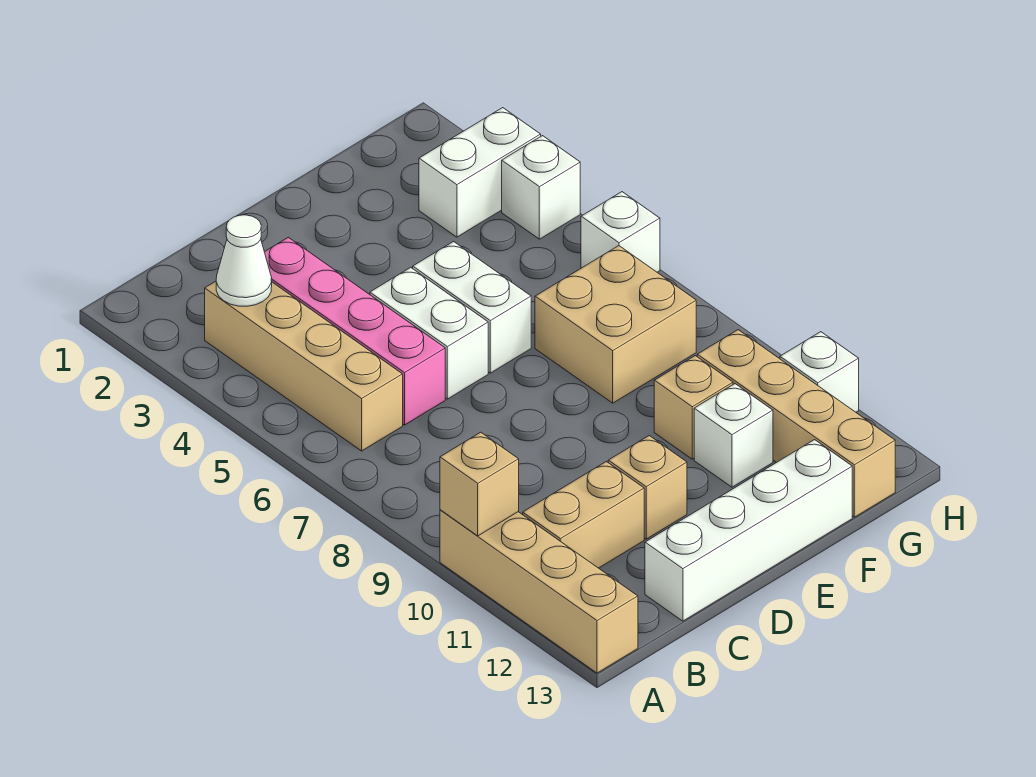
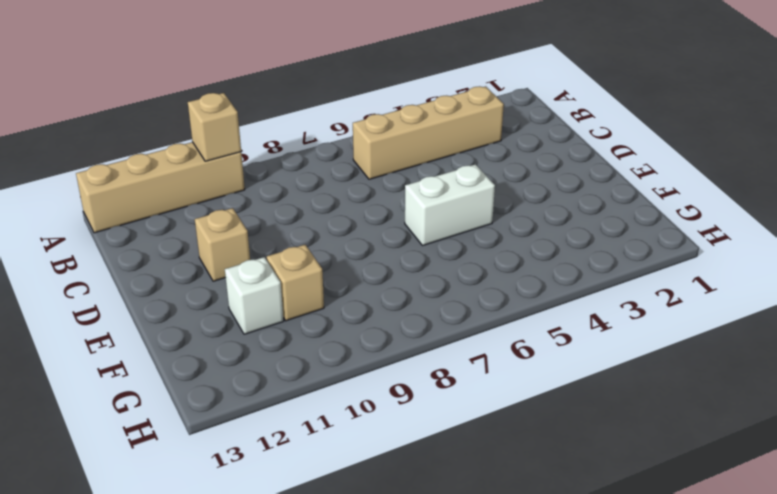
none -> tan brick B11:C11 level 1
none -> pink brick C3:C6 level 1
none -> white brick C13:F13 level 1

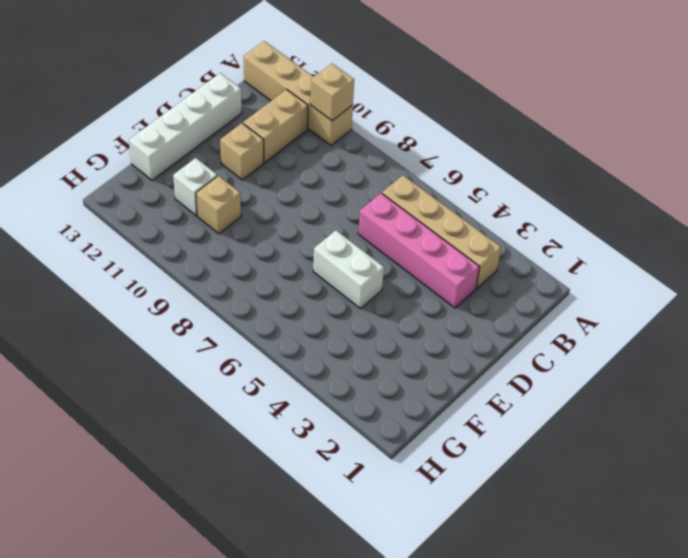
none -> white brick D5:D6 level 1
none -> tan brick F7:G8 level 1
none -> white brick G3:H3 level 1

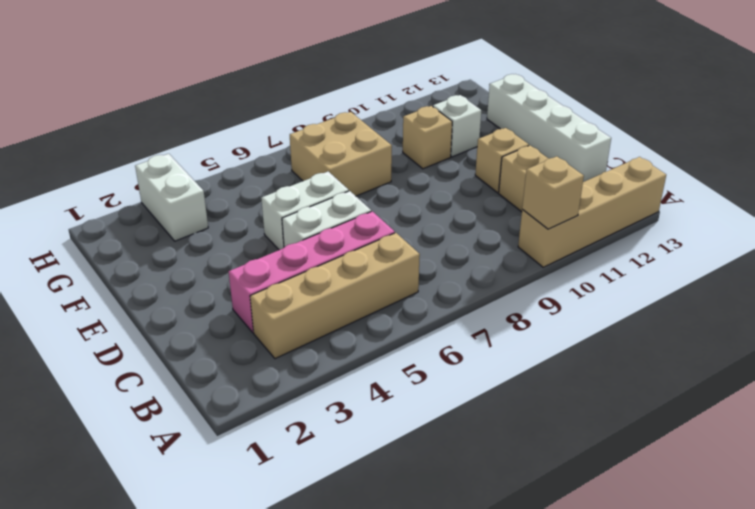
none -> tan brick G10:G13 level 1
none -> white brick H4 level 1
none -> white brick H6 level 1

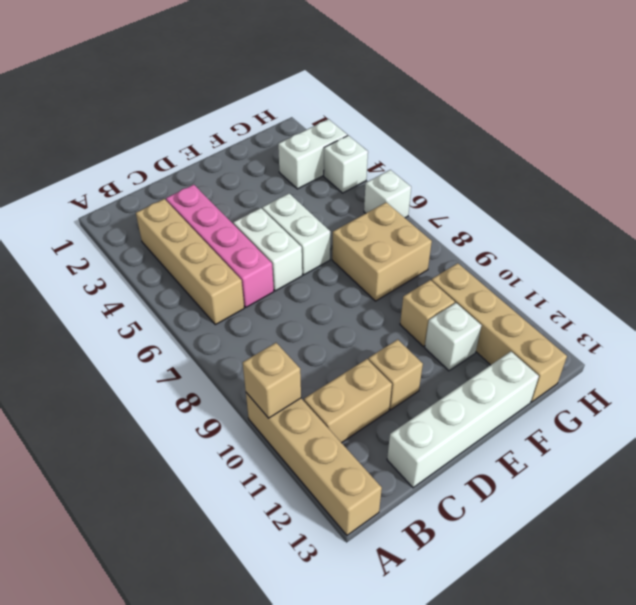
none -> white brick H11 level 1
none -> white cone B3 level 2

